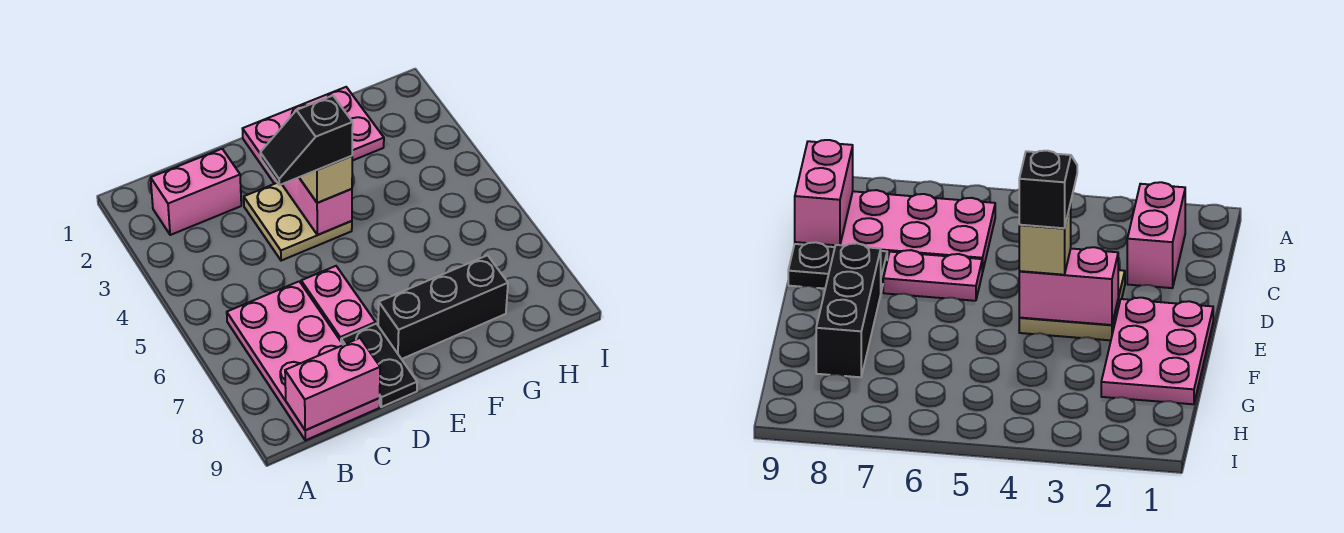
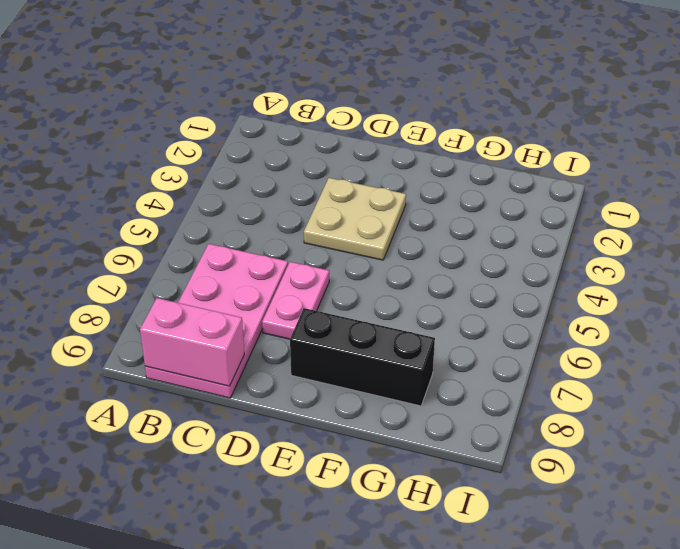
none -> pink brick B2:C2 level 1
none -> black plate D8:D9 level 1

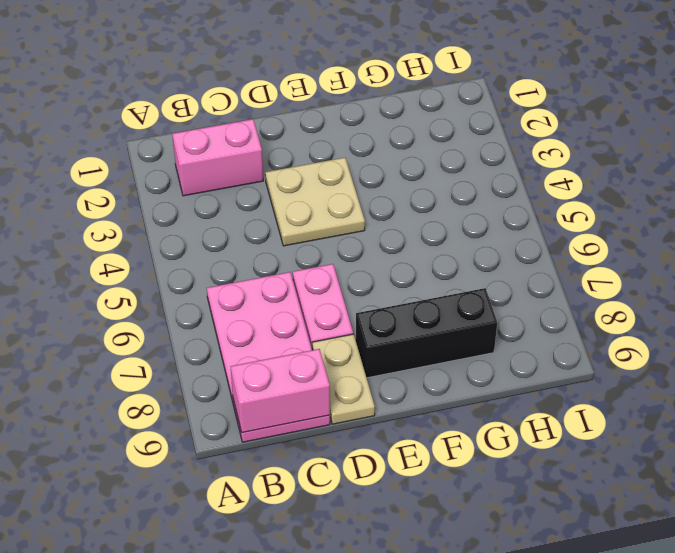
tan plate D8:D9 level 1 -> black plate D8:D9 level 1
none -> pink plate E1:G2 level 1
none -> pink brick E3:E4 level 2

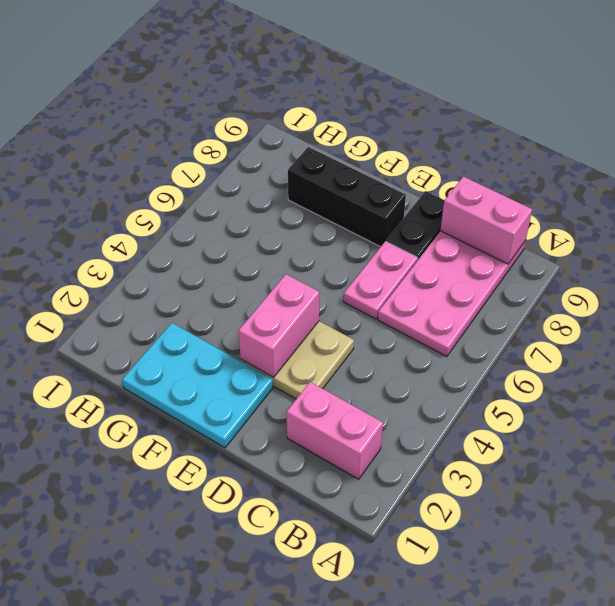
cyan plate E1:G2 level 1 -> pink plate E1:G2 level 1
none -> tan brick E4 level 3
none -> black slope D4:E4 level 4 top E

